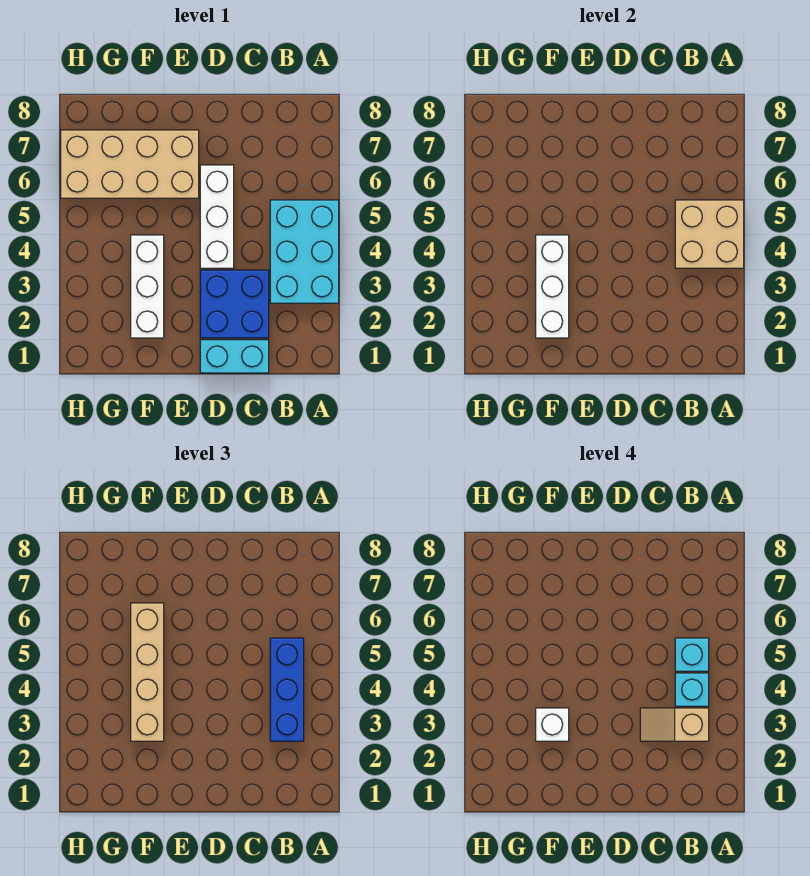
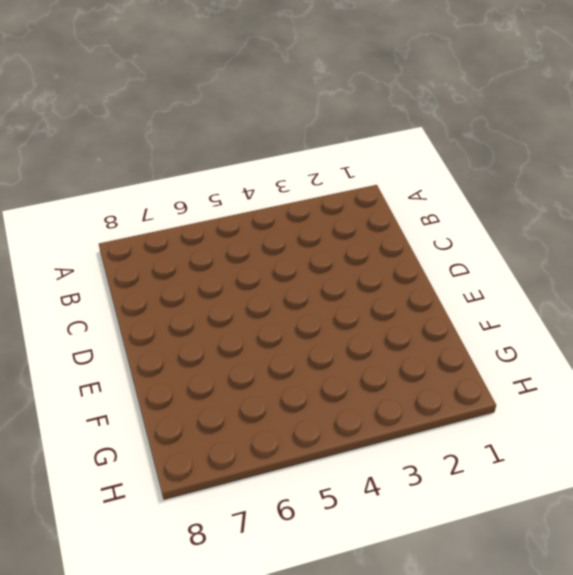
none -> cyan brick A3:B5 level 1
none -> cyan brick C1:D1 level 1
none -> blue brick C2:D3 level 1

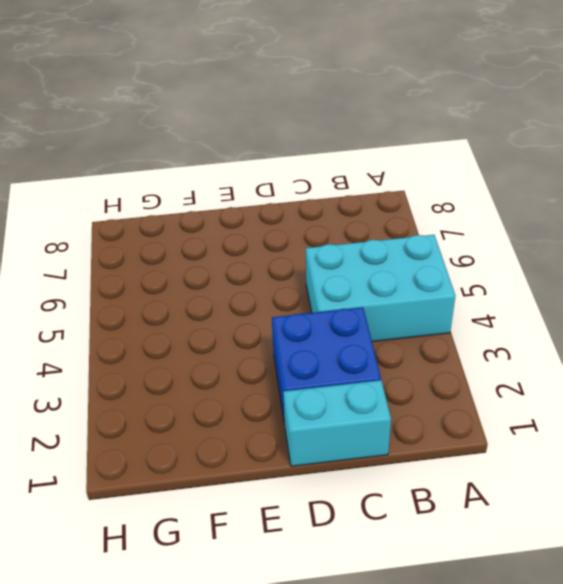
cyan brick A4:C5 level 1 -> cyan brick A3:B5 level 1
none -> white brick D4:D6 level 1
none -> tan brick E6:H7 level 1
none -> white brick F2:F4 level 1

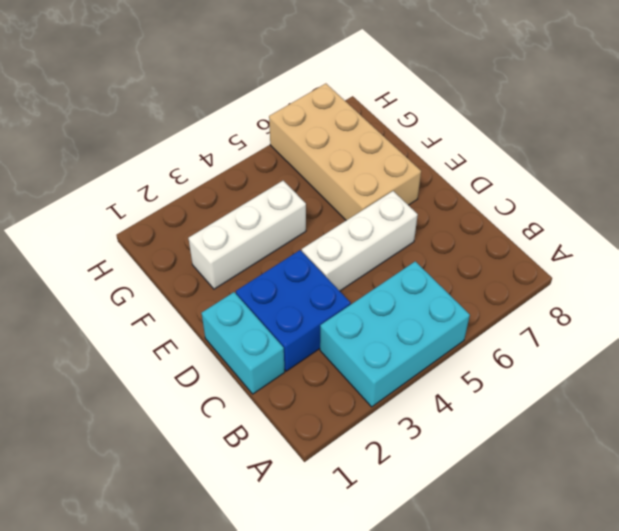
none -> tan brick A4:B5 level 2
none -> white brick F2:F4 level 2
none -> blue brick B3:B5 level 3

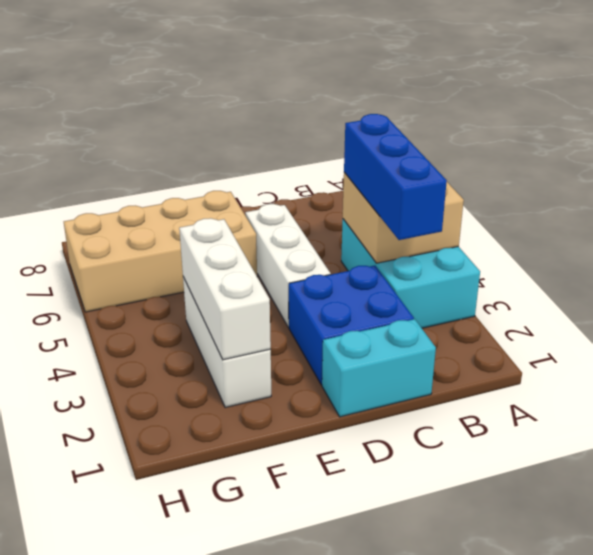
none -> tan brick F3:F6 level 3
none -> tan slope B3:C3 level 4 top B
none -> cyan brick B4 level 4

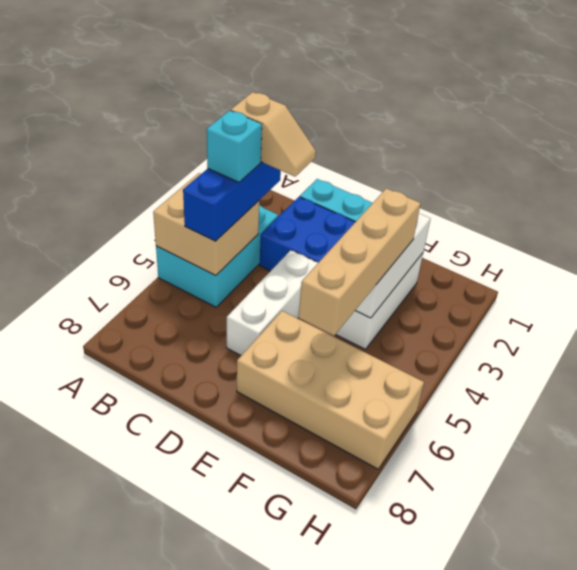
none -> cyan brick B5 level 4
none -> white brick F3 level 4

